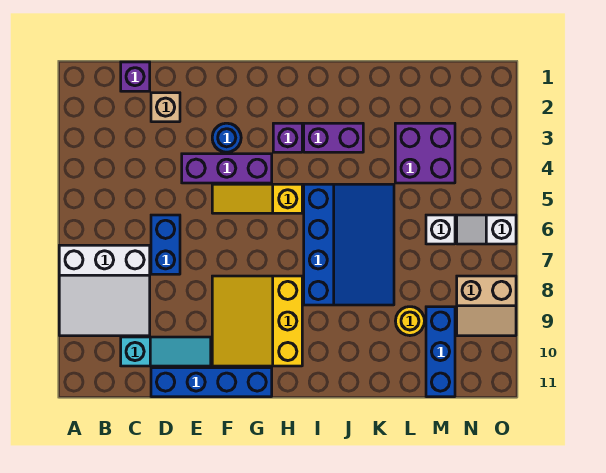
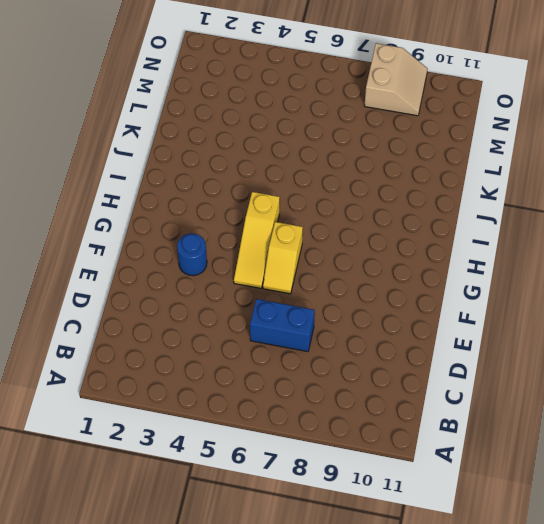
yellow slope F6:G6 level 1 top G -> none
none -> white slope A7:C9 level 1 top 7
none -> purple brick C1 level 1
none -> cyan slope C10:E10 level 1 top C

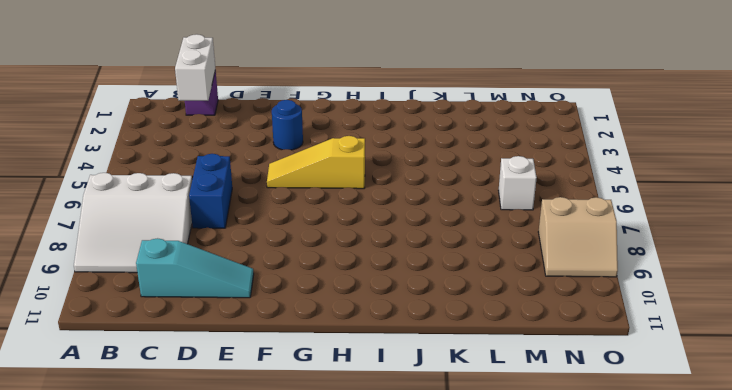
white brick C1:C2 level 2 -> none
none -> tan brick D2 level 1
none -> blue brick D11:G11 level 1
none -> purple brick E4:G4 level 1

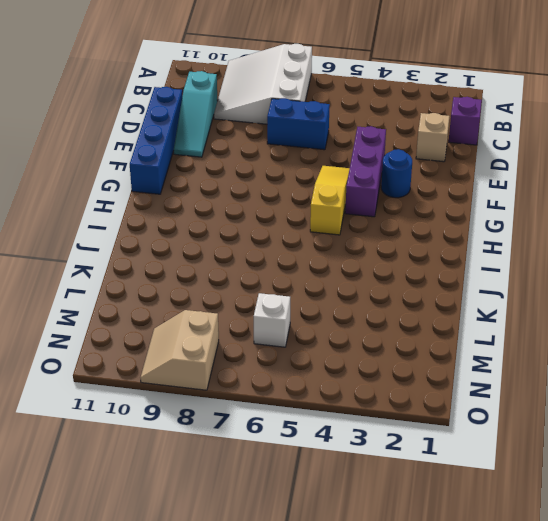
none -> yellow slope F8:H10 level 1 top H
none -> purple brick H3 level 1
none -> purple brick I3:J3 level 1

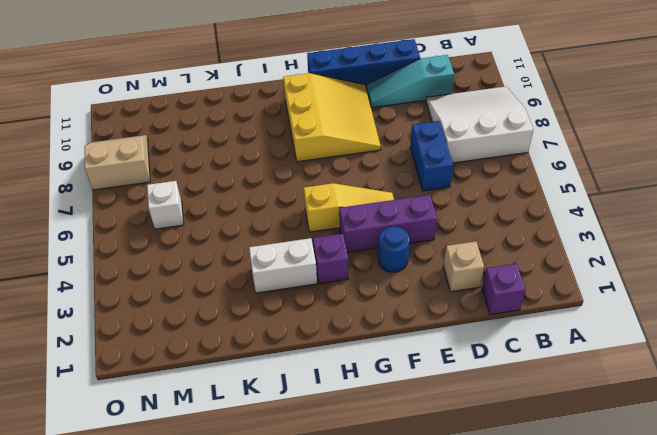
white brick I3:J3 level 1 -> purple brick I3:J3 level 1
none -> blue slope I5:K8 level 1 top I
none -> purple brick L3:M4 level 1
none -> yellow round brick L9 level 1

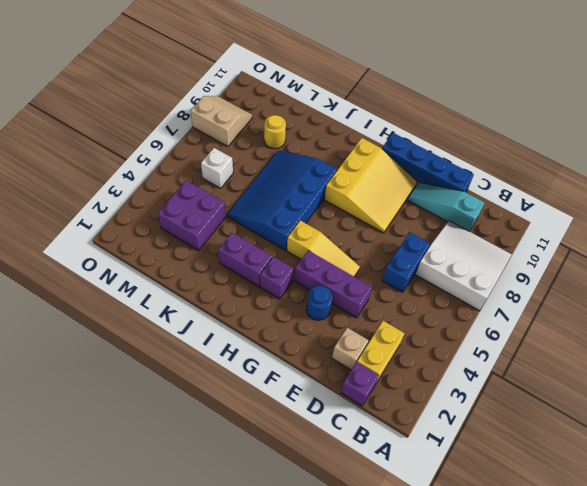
yellow brick C2:C3 level 1 -> none
none -> blue brick M9:M11 level 1
none -> white slope N6:O6 level 1 top O

